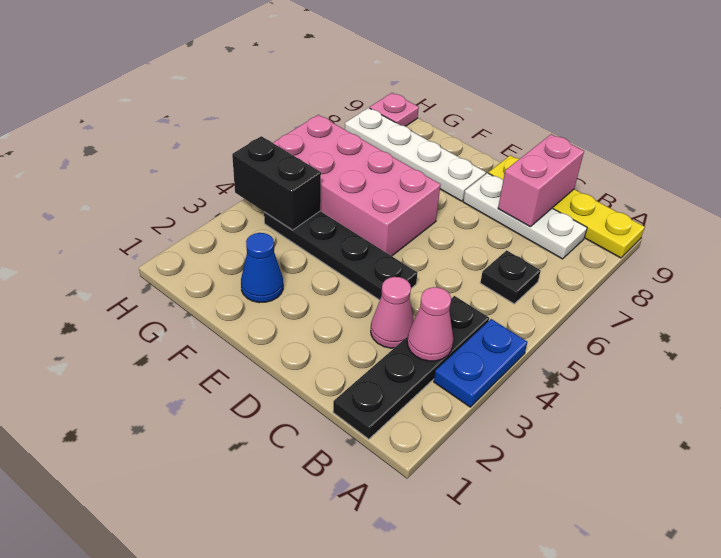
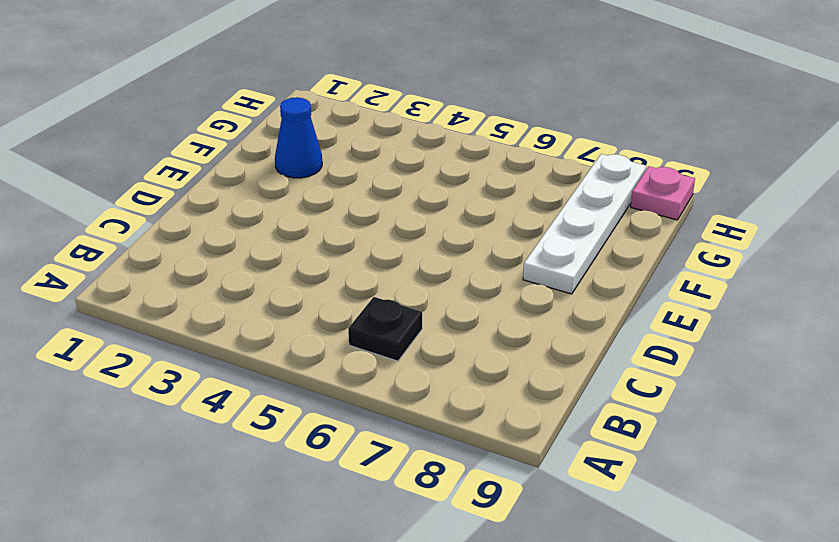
none -> blue plate A3:A4 level 1
none -> yellow plate A9:D9 level 1
none -> black plate B1:B4 level 1

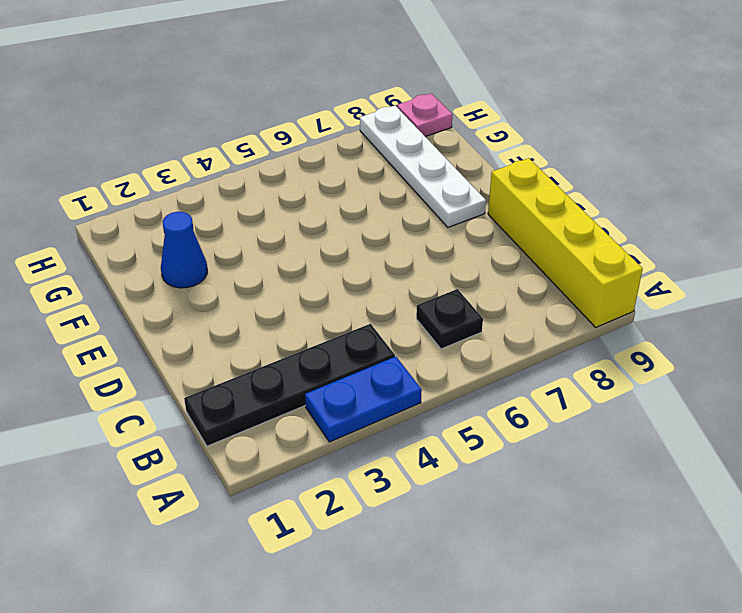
yellow brick A9:D9 level 1 -> yellow plate A9:D9 level 1
none -> white plate B8:D8 level 1
none -> pink cone C3 level 1
none -> black plate D4:G4 level 1

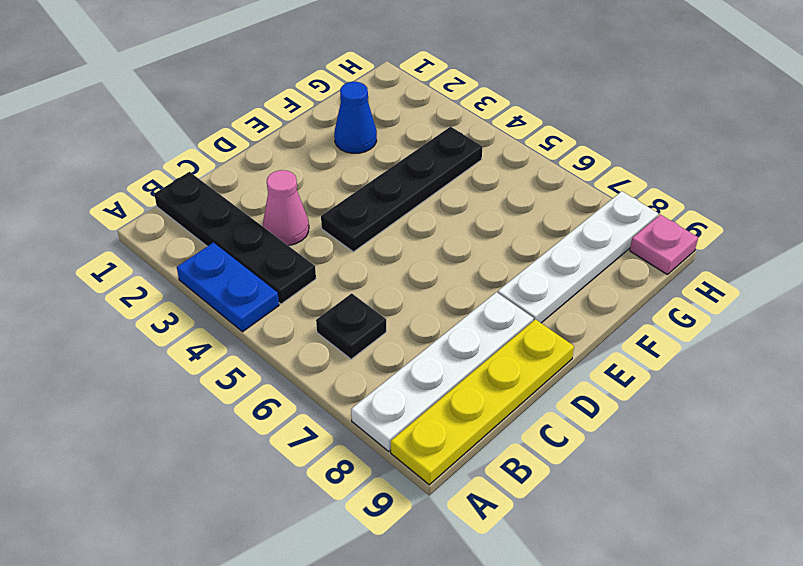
white plate A8:D8 level 1 -> white plate B8:D8 level 1
none -> pink brick E5:H6 level 1
none -> pink cone B3 level 2
none -> pink brick C8:C9 level 2

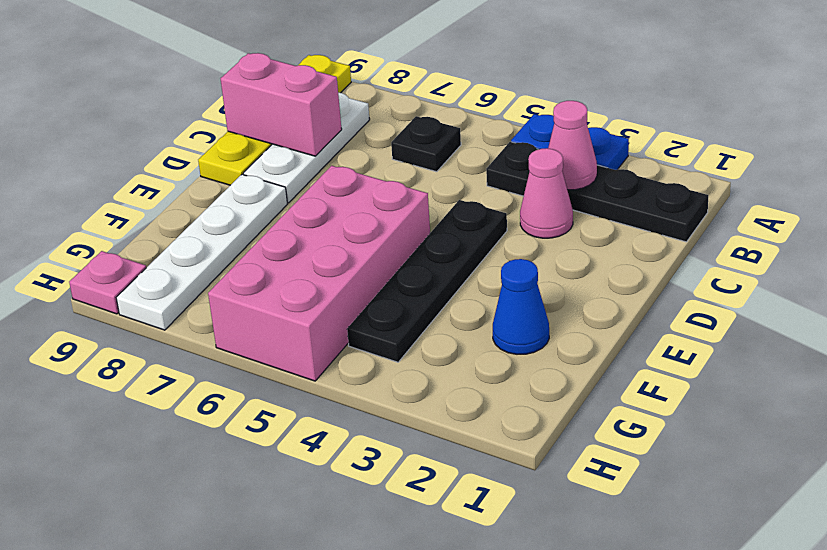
none -> black brick G4:H4 level 2

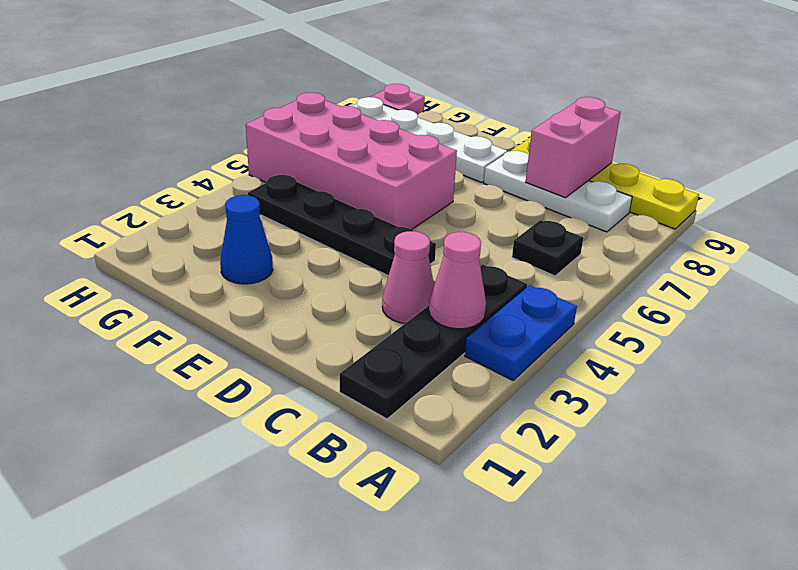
none -> black brick G4:H4 level 2

